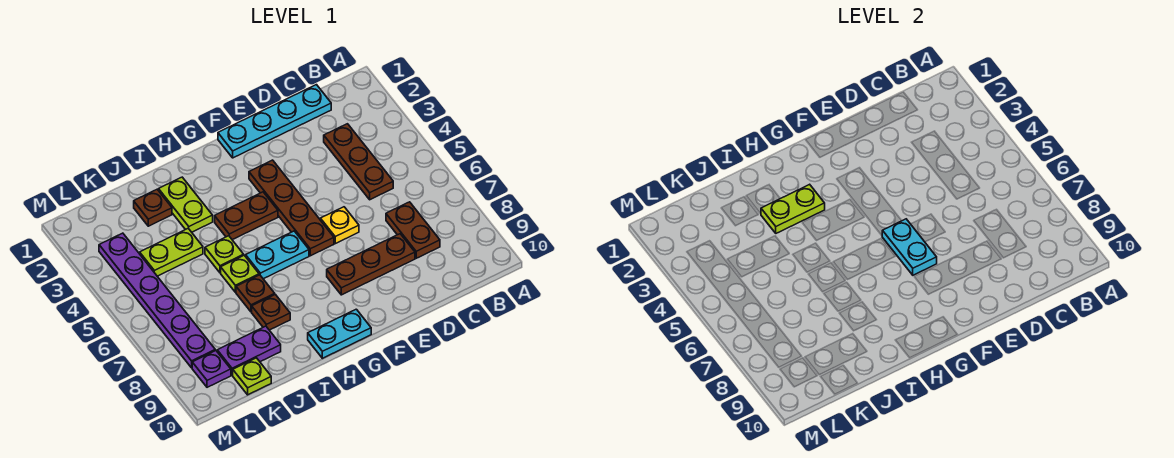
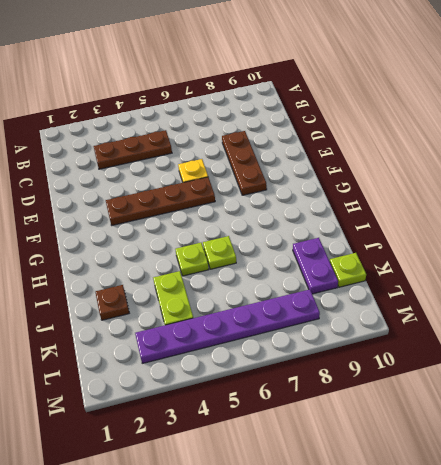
none -> cyan plate C1:F1 level 1
none -> brown plate C7:C8 level 1
none -> brown plate G4:H4 level 1

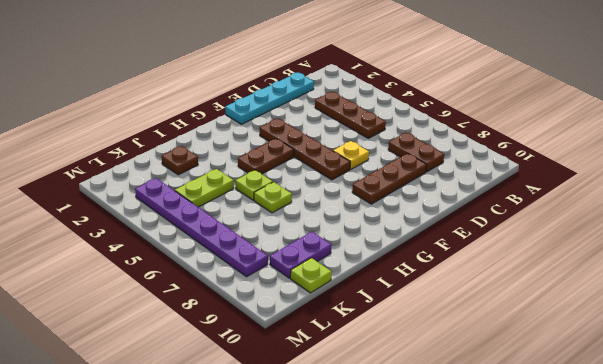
none -> cyan plate G6:H6 level 1
none -> cyan plate G10:H10 level 1
none -> lime plate I2:I3 level 1

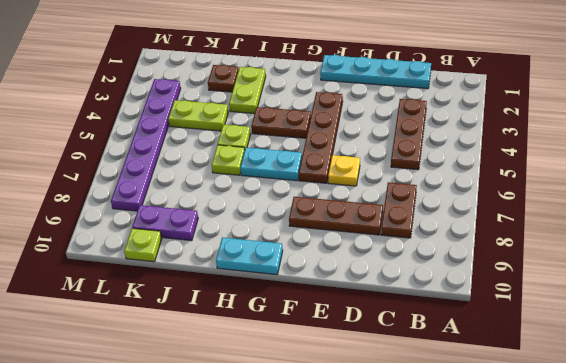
none -> brown plate I7 level 1
none -> brown plate I8 level 1
none -> purple plate L9 level 1

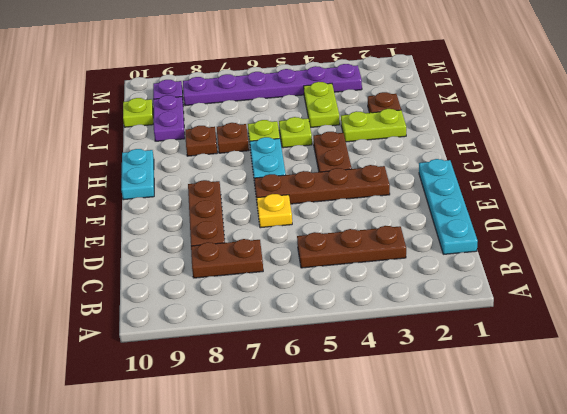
none -> cyan plate F6:F7 level 2
none -> lime plate H3:I3 level 2

